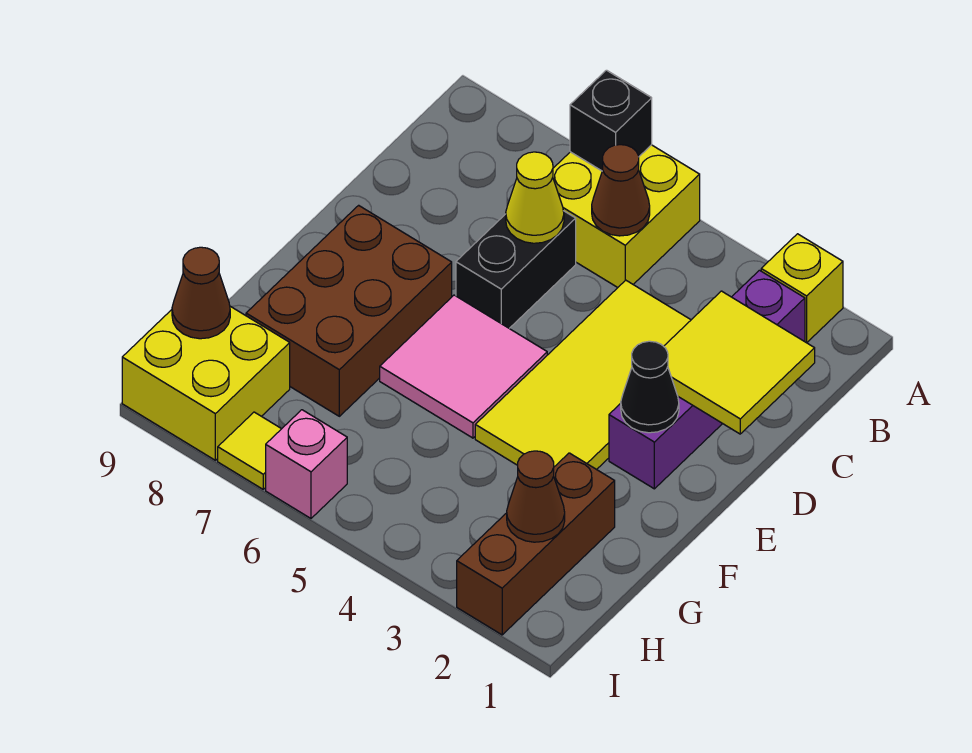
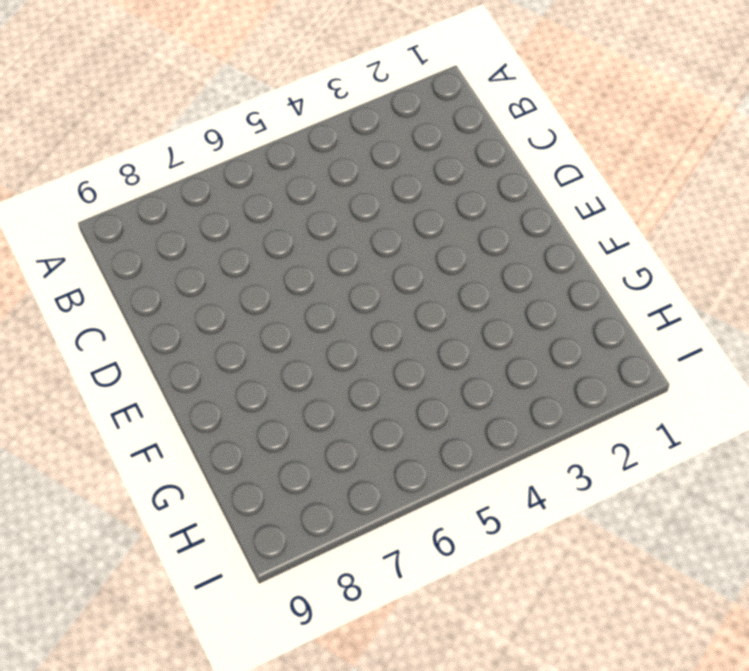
none -> yellow brick A2 level 1
none -> yellow brick A5:B6 level 1
none -> purple brick B2:E2 level 1

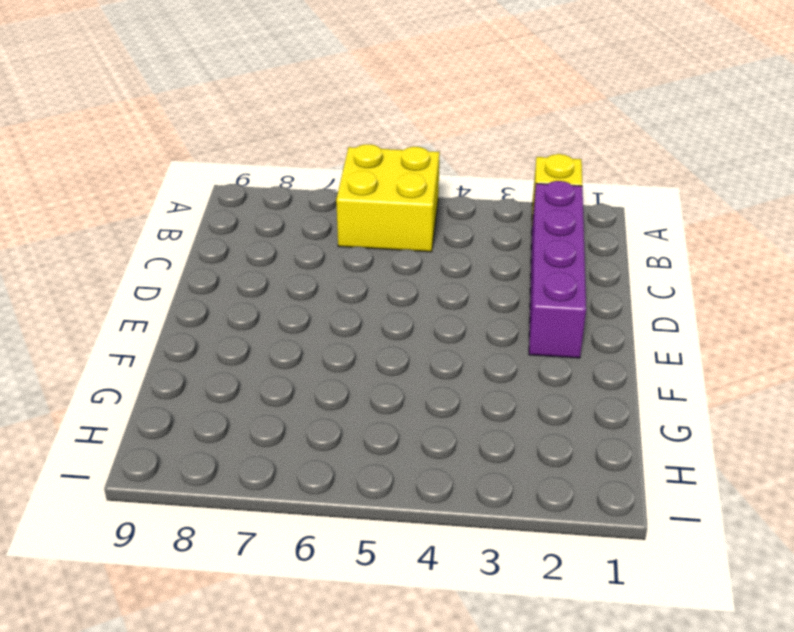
none -> yellow tile C3:F4 level 1
none -> black brick C6:D6 level 1
none -> pink tile E5:F6 level 1

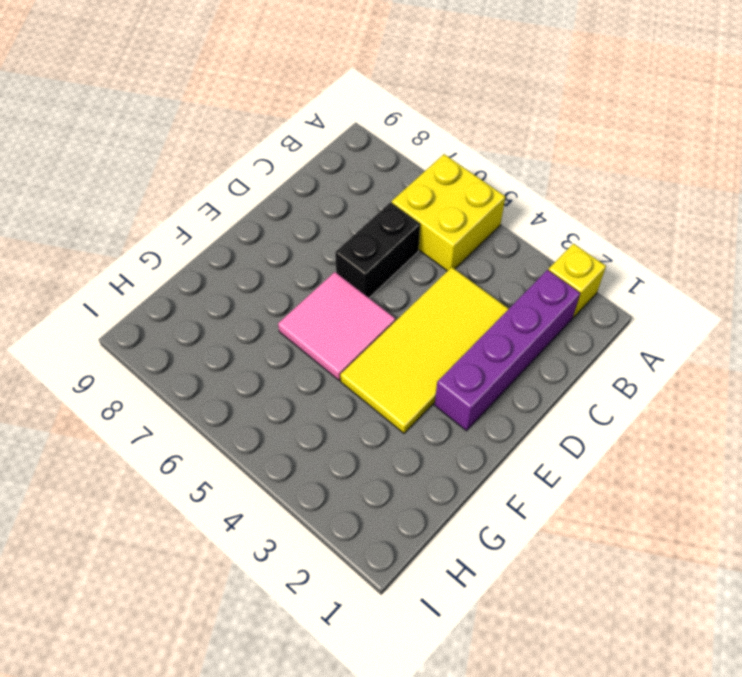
none -> brown brick E7:G8 level 1
none -> brown brick G2:I2 level 1
none -> yellow brick H8:I9 level 1

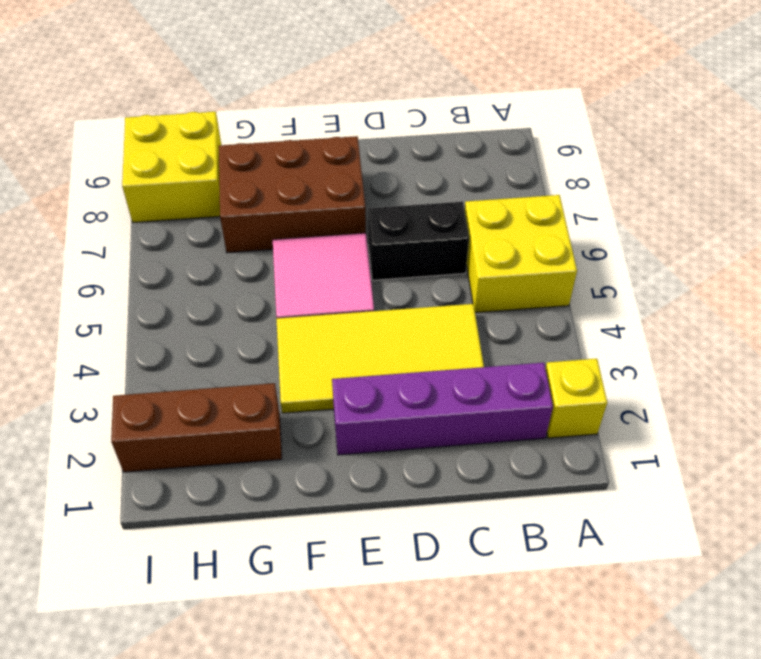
none -> pink brick I6 level 1
none -> yellow tile I7 level 1
none -> black brick A6 level 2

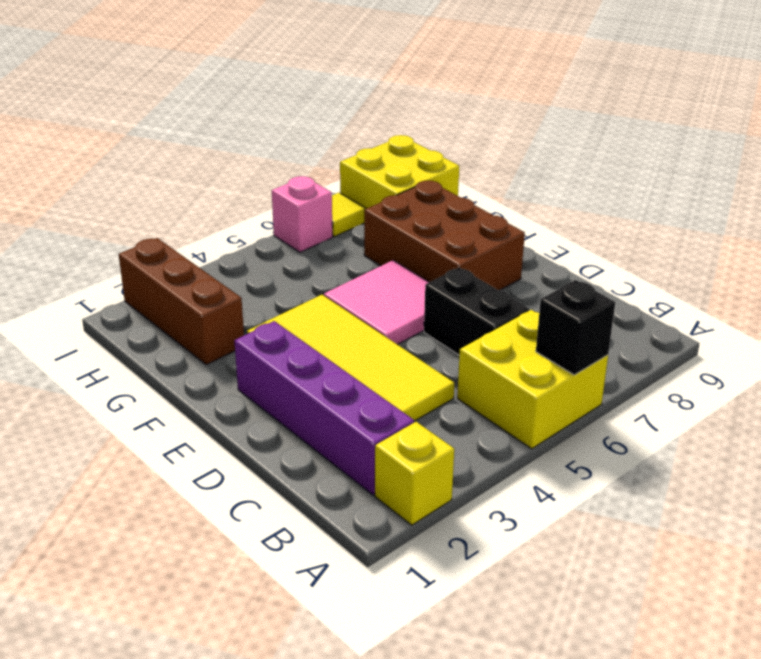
none -> brown cone B5 level 2
none -> yellow tile C1:D2 level 2
none -> yellow cone C6 level 2

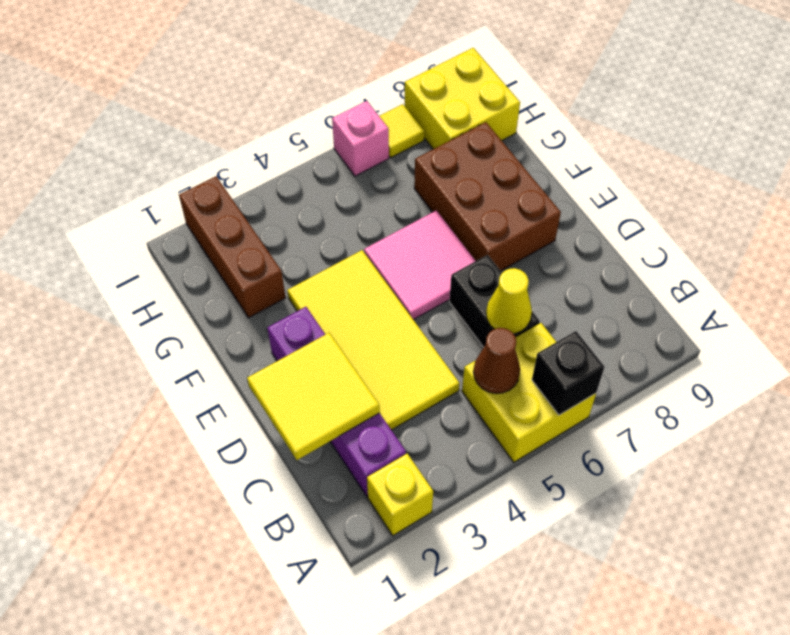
none -> black cone E2 level 2
none -> brown cone H2 level 2
none -> brown cone H9 level 2

